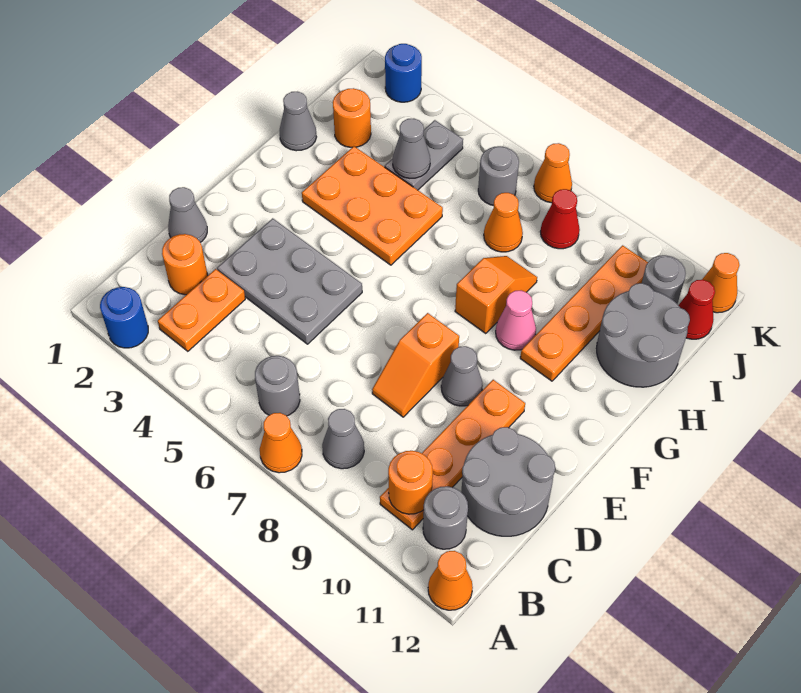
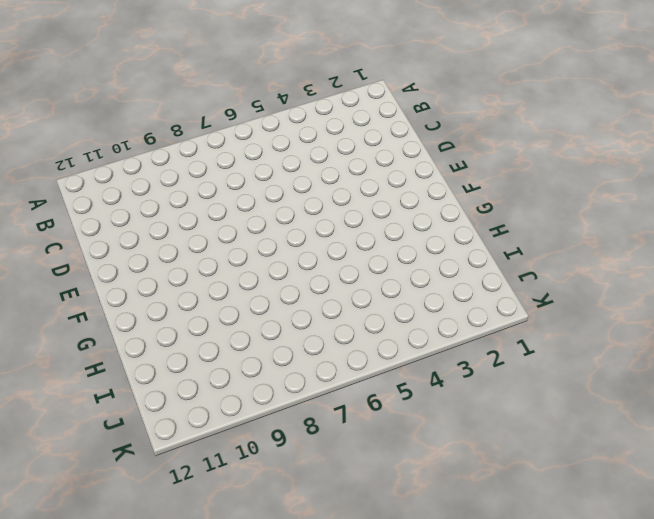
none -> blue round brick A2 level 1
none -> orange cone A7 level 1
none -> orange cone A12 level 1
none -> orange plate B3:C3 level 1

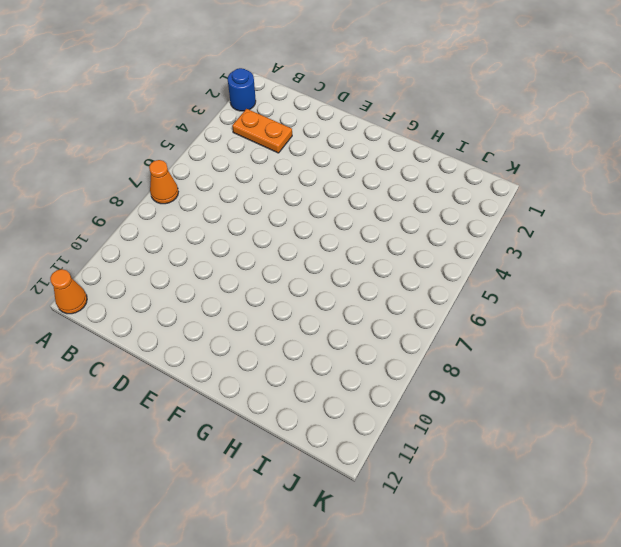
none -> grey round brick B6 level 1
none -> grey cone B8 level 1
none -> orange plate B10:E10 level 1
none -> grey round brick B11 level 1

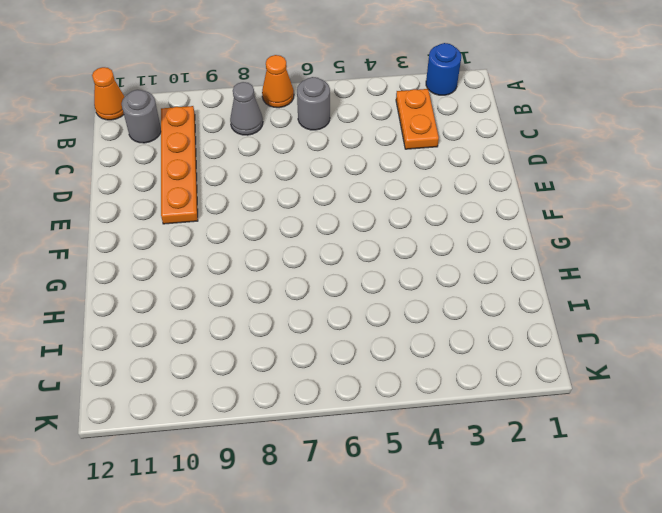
none -> orange round brick C2 level 1
none -> grey round brick C11:D12 level 1
none -> grey cone D1 level 1
none -> grey plate D3:E5 level 1

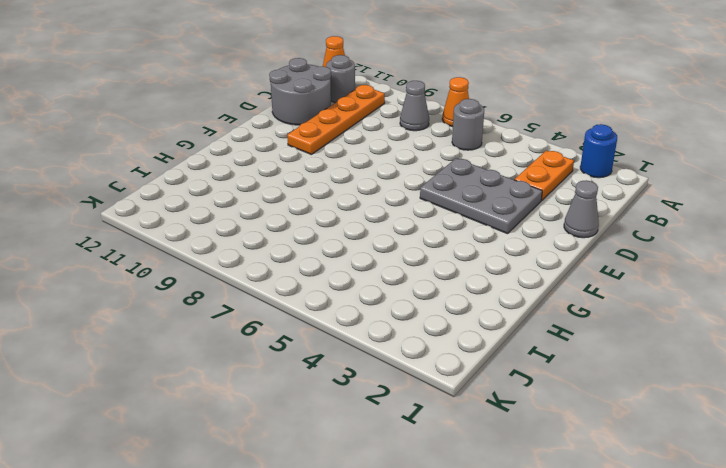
none -> orange round brick C2 level 1
none -> orange slope D8:E8 level 1 top E
none -> grey cone E9 level 1
none -> orange plate G3:H5 level 1

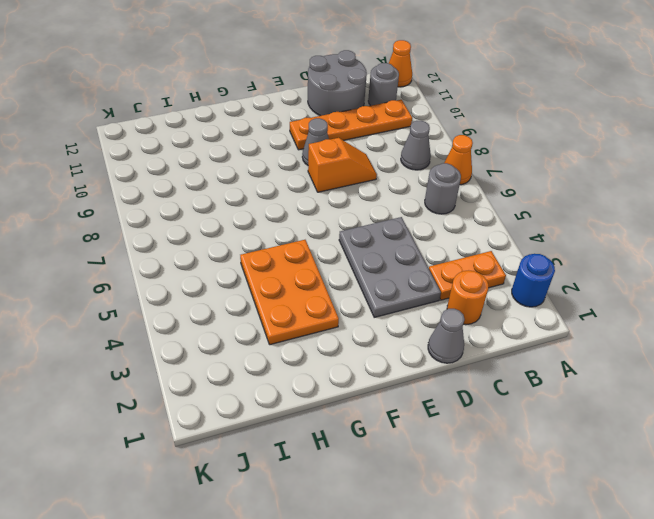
none -> orange slope G8:H8 level 1 top G
none -> pink cone G9 level 1
none -> orange plate G10:J10 level 1
none -> grey cone H1 level 1

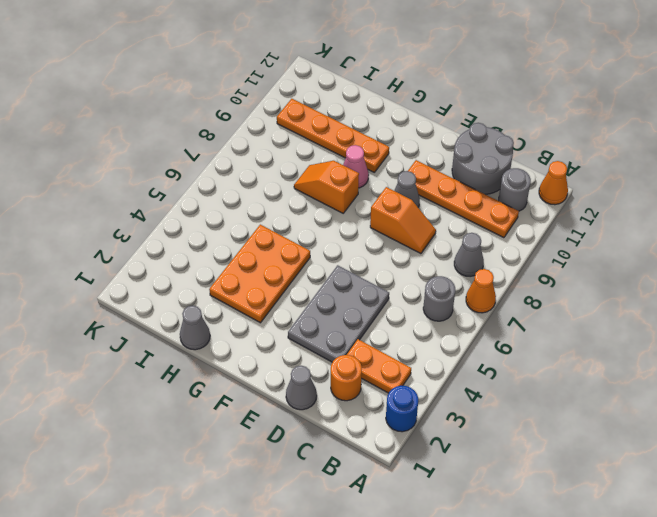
none -> grey round brick H11:I12 level 1
none -> orange round brick I2 level 1
none -> grey plate I4:J4 level 1
none -> orange cone I7 level 1

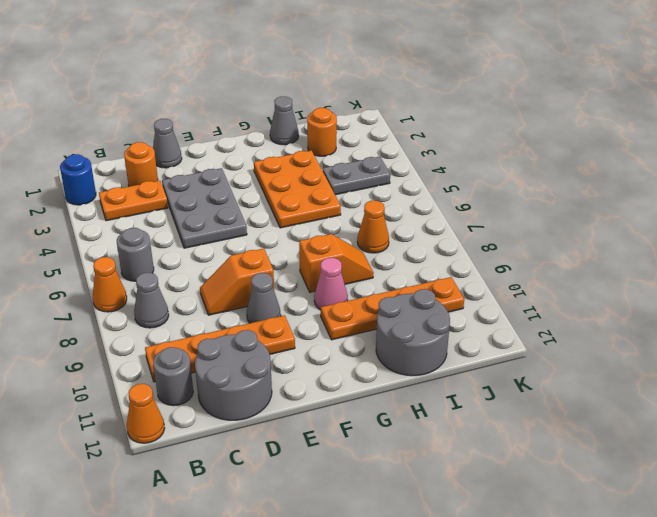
none -> grey round brick J6 level 1
none -> red cone J8 level 1
none -> grey round brick J11 level 1
none -> red cone J12 level 1

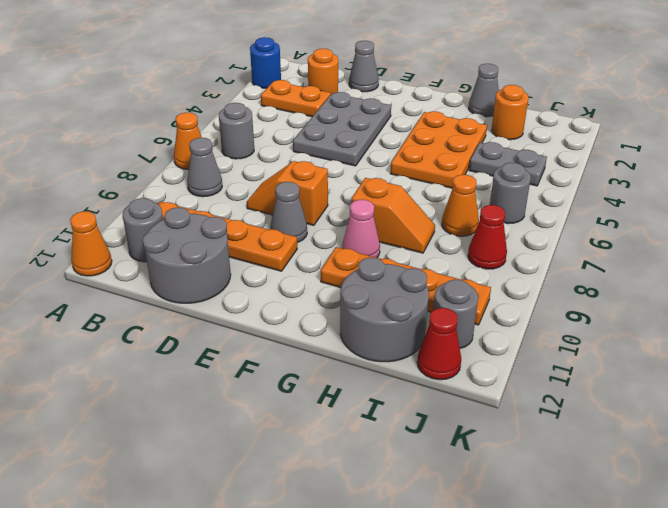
none -> blue round brick K2 level 1
none -> orange cone K7 level 1
none -> orange cone K12 level 1
none -> orange round brick B10 level 2

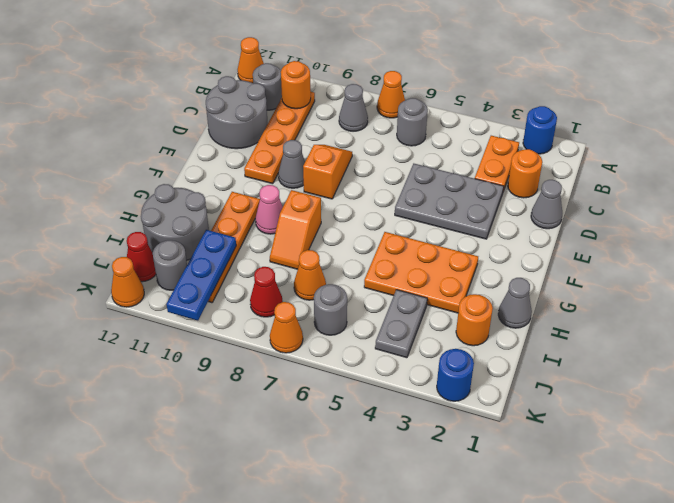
blue plate I10:K10 level 2 -> none
none -> grey cone I4 level 2

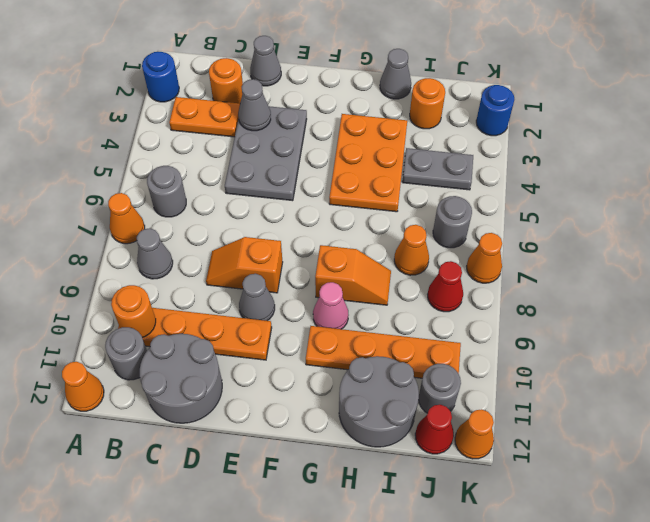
grey cone D3 level 2 -> grey cone I4 level 2

